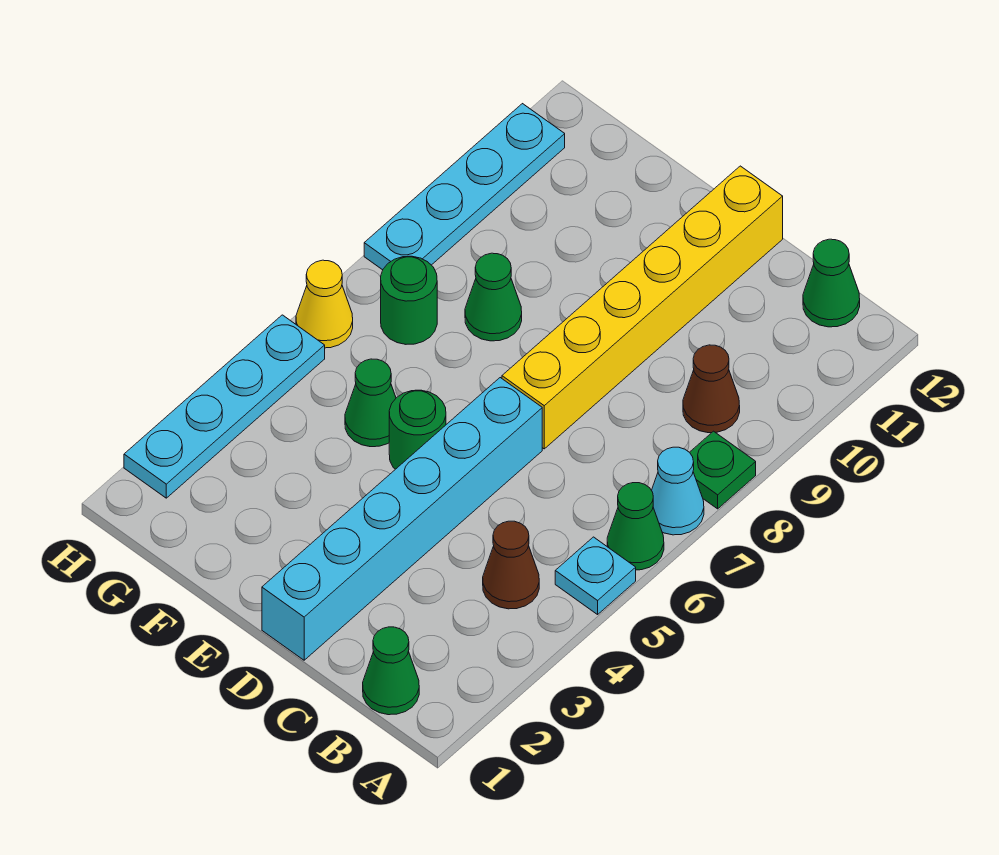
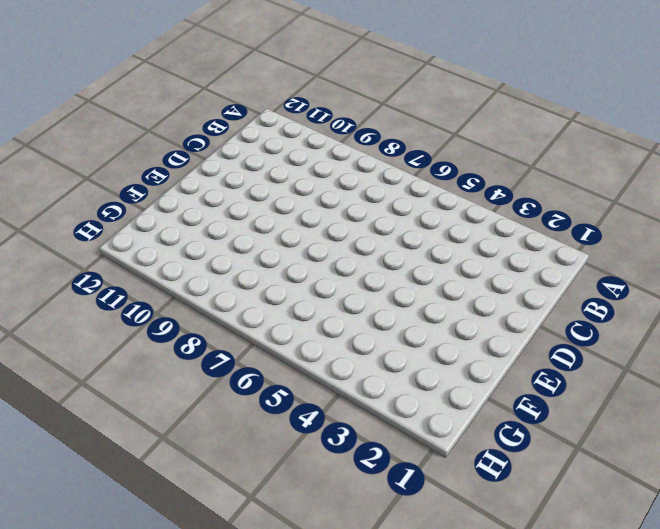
none -> cyan plate A5 level 1
none -> green cone A6 level 1
none -> cyan cone A7 level 1

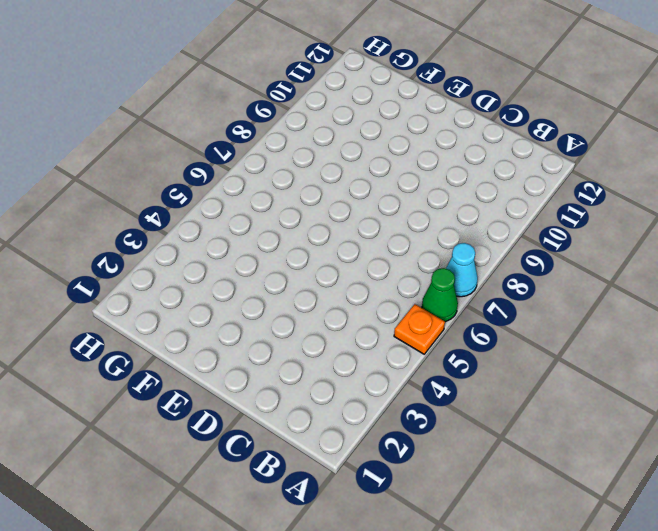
orange plate A5 level 1 -> cyan plate A5 level 1
none -> green plate A8 level 1
none -> green cone B1 level 1
none -> brown cone B4 level 1

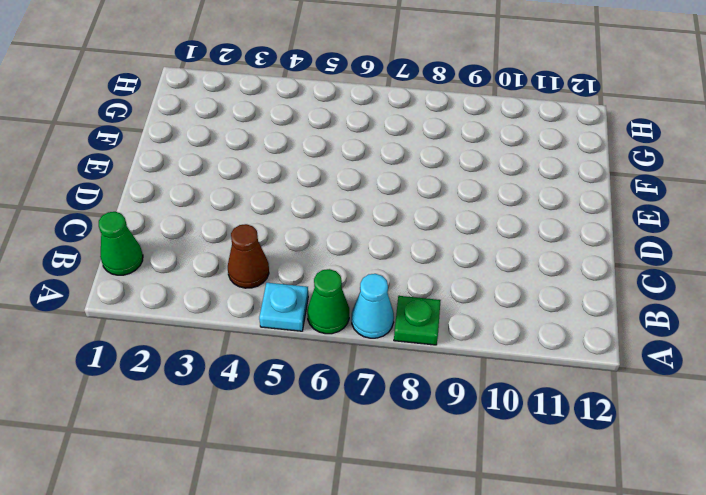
none -> brown cone B9 level 1
none -> green cone B12 level 1
none -> cyan brick D1:D6 level 1

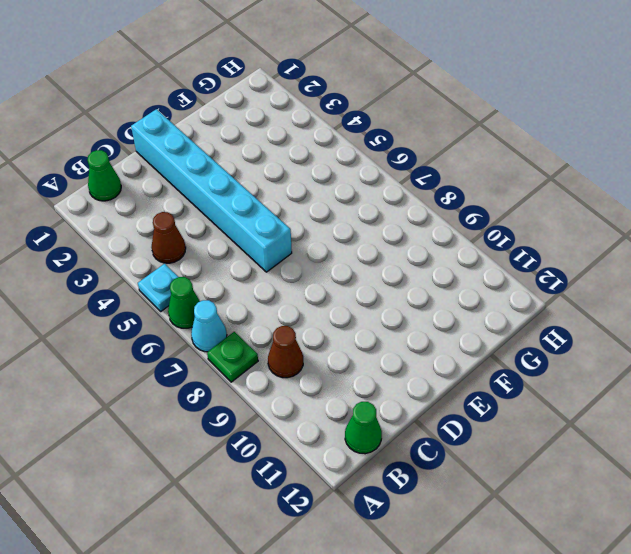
none -> yellow brick D7:D12 level 1
none -> green round brick E5 level 1
none -> green cone F5 level 1

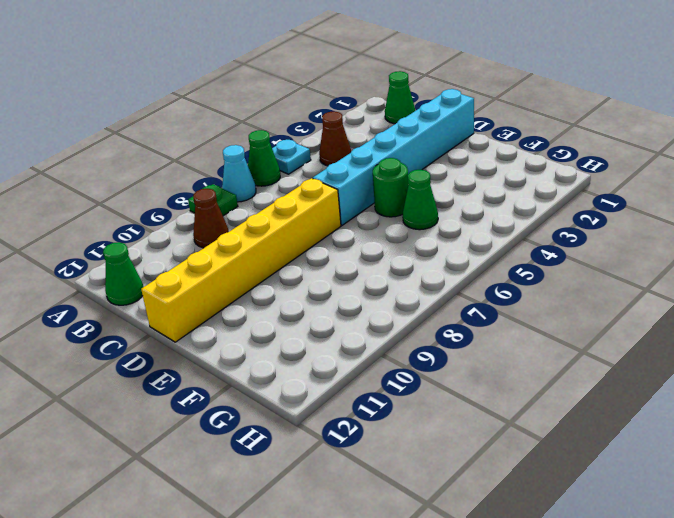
none -> green cone F8 level 1
none -> green round brick G7 level 1
none -> cyan plate H2:H5 level 1

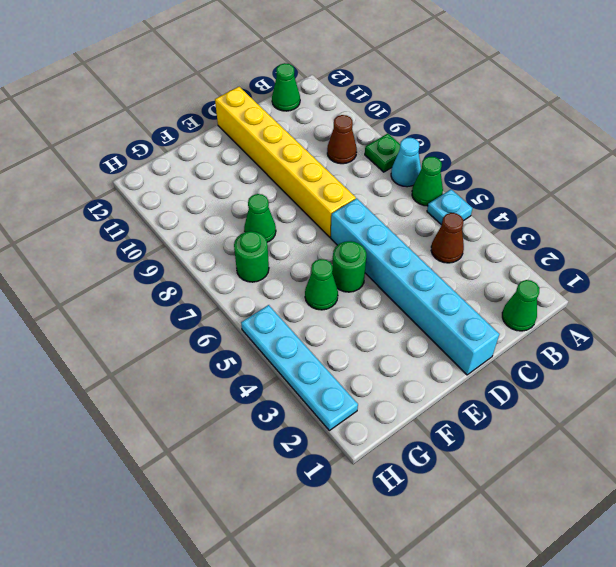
none -> yellow cone H6 level 1
none -> cyan plate H8:H11 level 1

